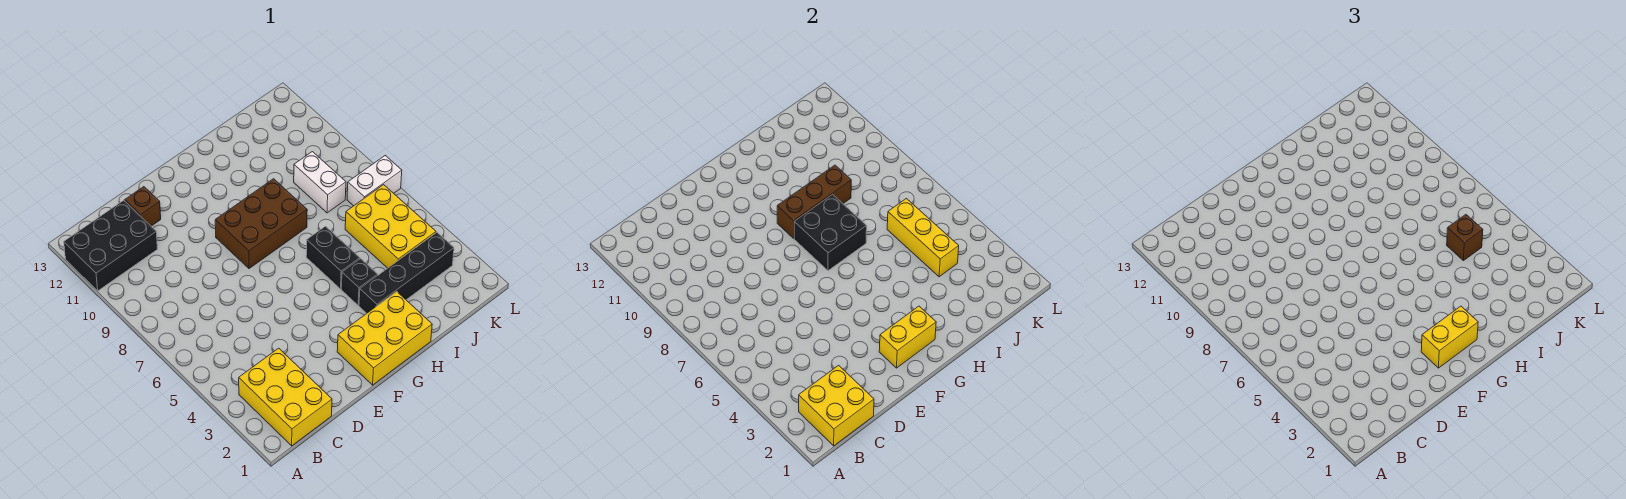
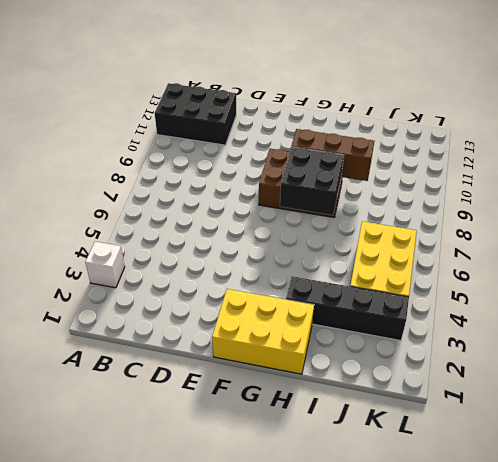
white brick A3 level 1 -> none
none -> yellow brick B1:C3 level 1
none -> brown brick D12 level 1
none -> black brick H4 level 1

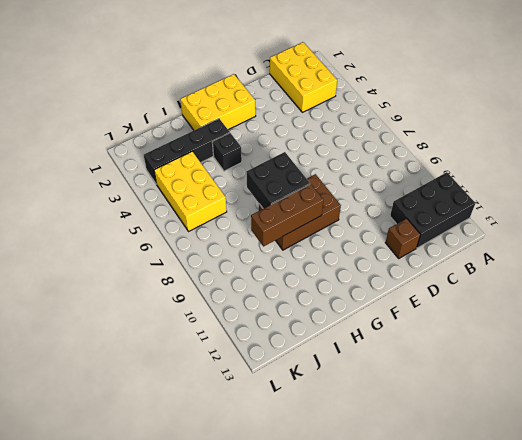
none -> black brick H5:H6 level 1
none -> white brick J8:J9 level 1
none -> white brick K7:L7 level 1

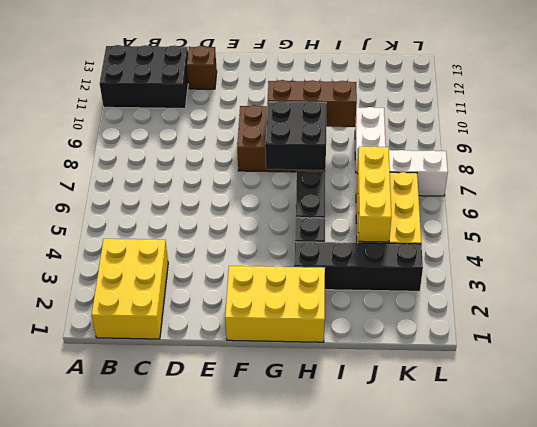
none -> yellow brick B1:C2 level 2
none -> yellow brick F2:G2 level 2
none -> yellow brick F2:G2 level 3

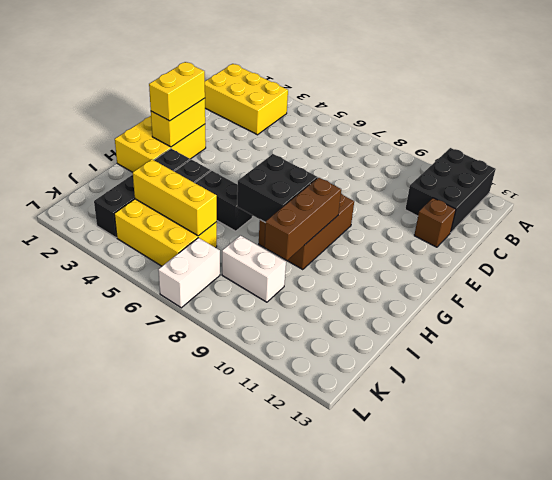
none -> yellow brick B1:C2 level 2
none -> brown brick J5 level 3

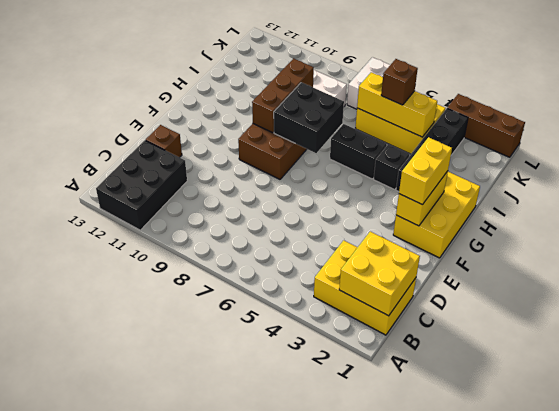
brown brick L1:L3 level 1 -> none

